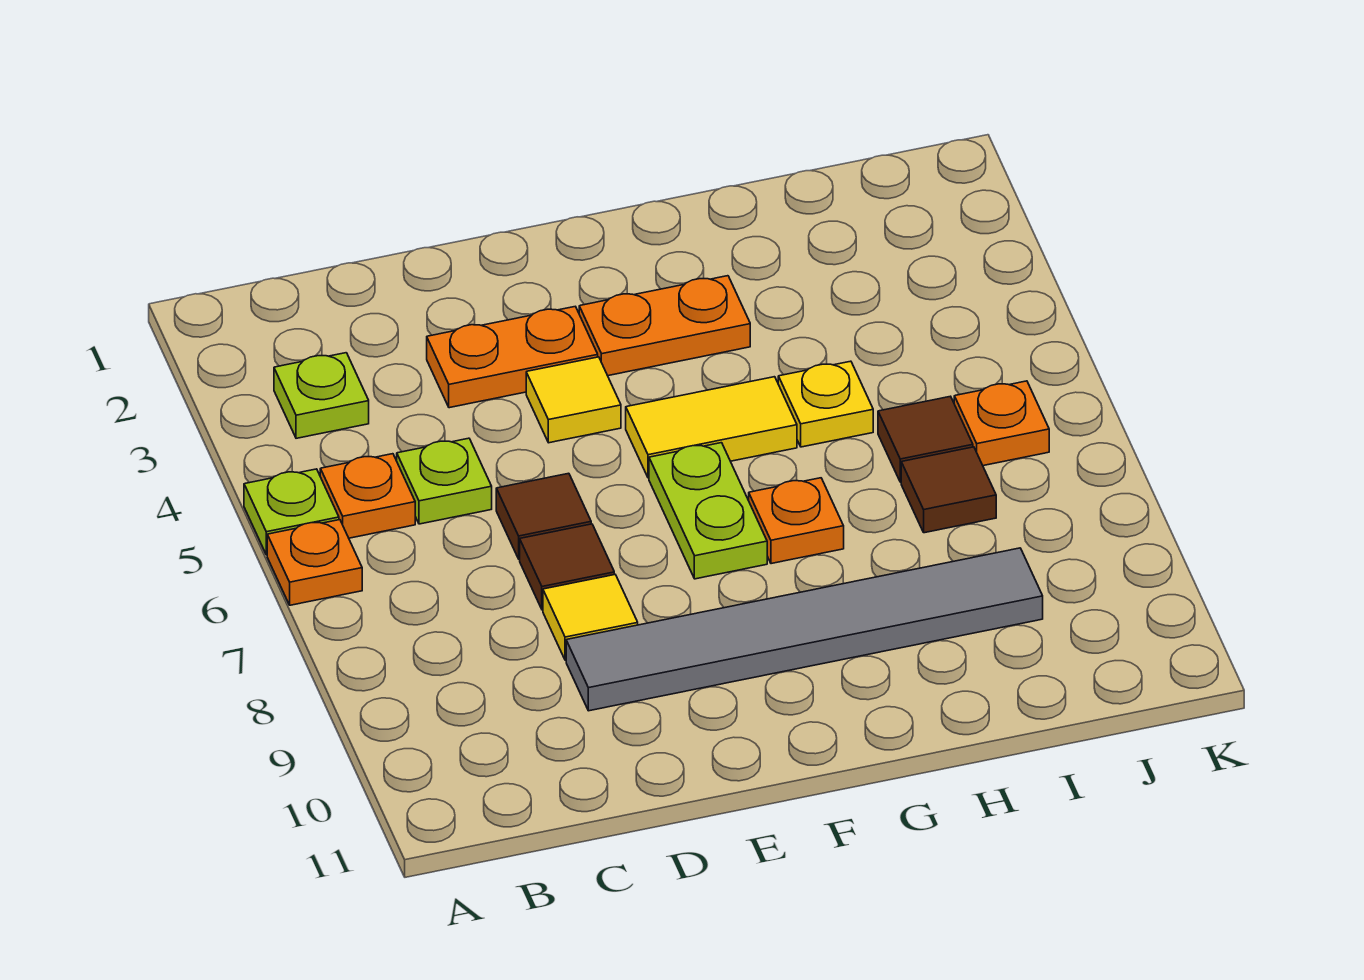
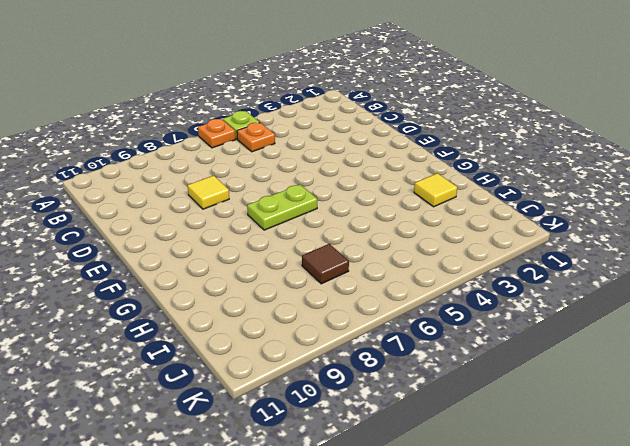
yellow tile H2 level 1 -> yellow tile E4 level 1
none -> lime plate B3 level 1
none -> lime plate C5 level 1
none -> orange plate D3:E3 level 1

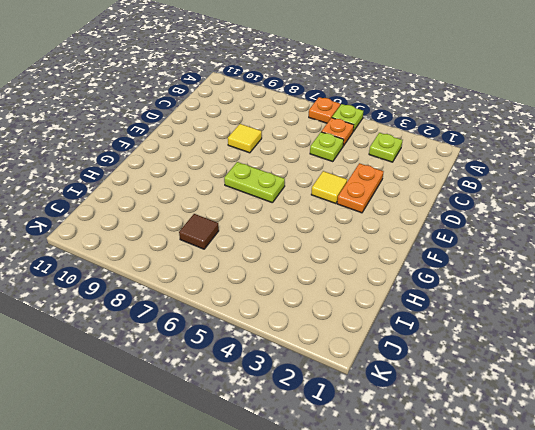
none -> brown tile D6 level 1
none -> brown tile D7 level 1
none -> grey tile D9:I9 level 1

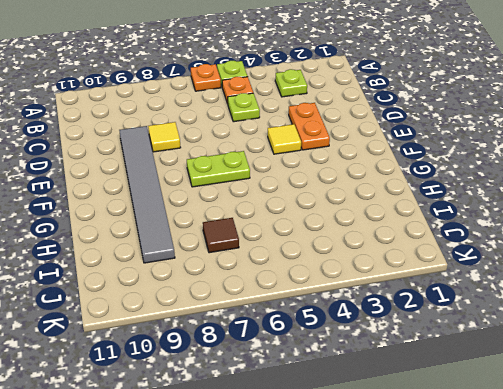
none -> brown tile D6 level 1
none -> brown tile D7 level 1
none -> orange plate F3:G3 level 1

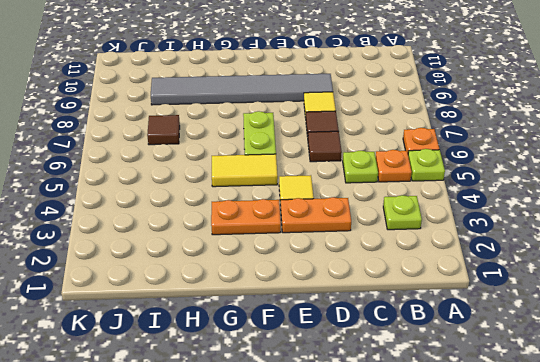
none -> orange plate G7 level 1
none -> yellow plate H5 level 1
none -> brown tile I6 level 1

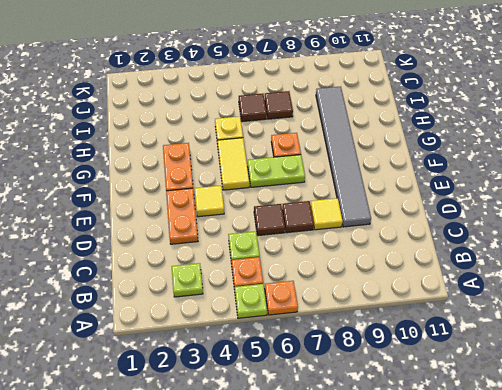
none -> orange plate J6 level 1

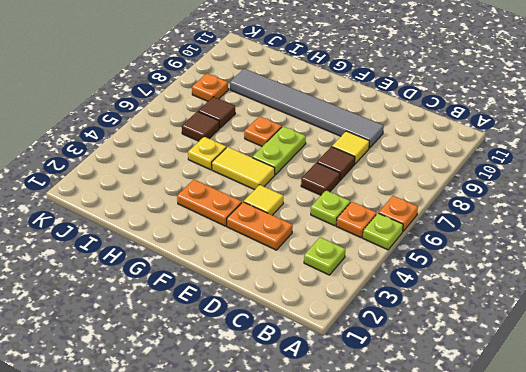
orange plate J8 level 1 -> orange plate J6 level 1

